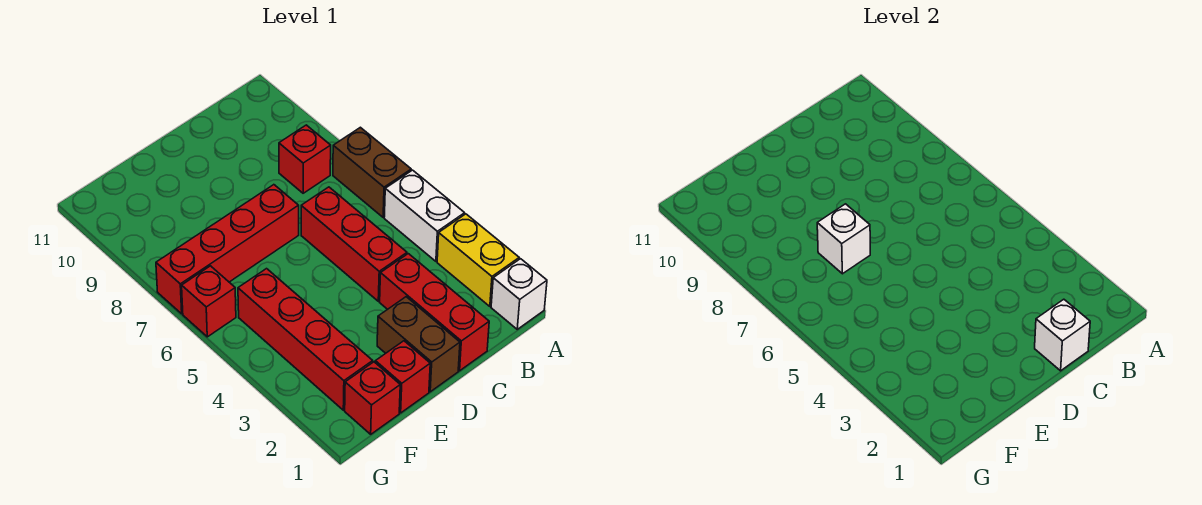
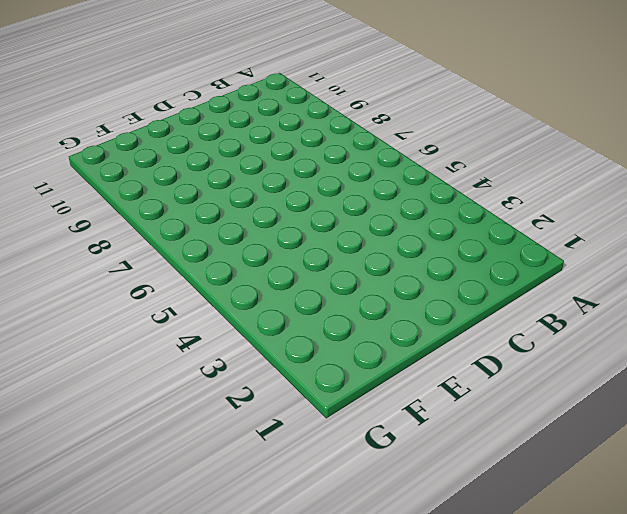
none -> white brick A1 level 1
none -> yellow brick A2:A3 level 1
none -> white brick A4:A5 level 1

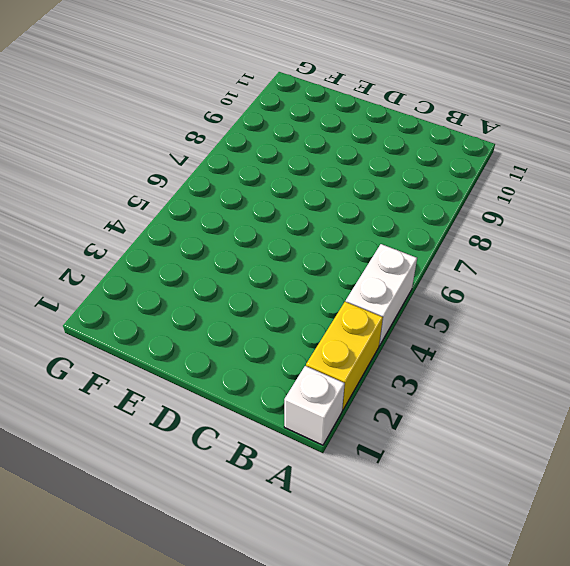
none -> brown brick A6:A7 level 1
none -> red brick B8 level 1
none -> red brick C1:C3 level 1

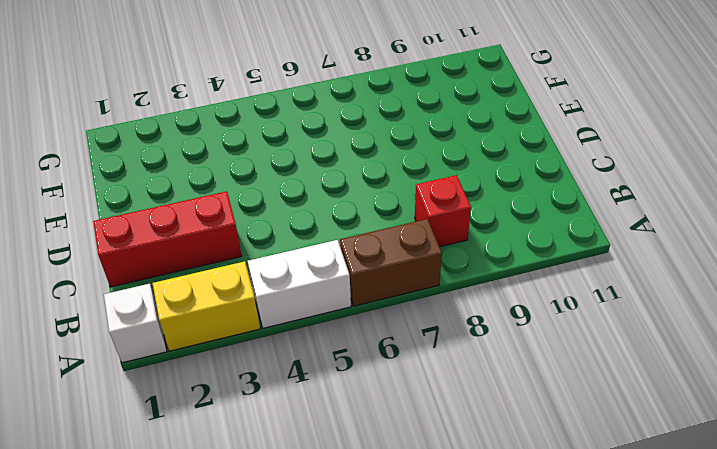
none -> red brick C4:C6 level 1
none -> brown brick D1:D2 level 1
none -> red brick D7:G7 level 1

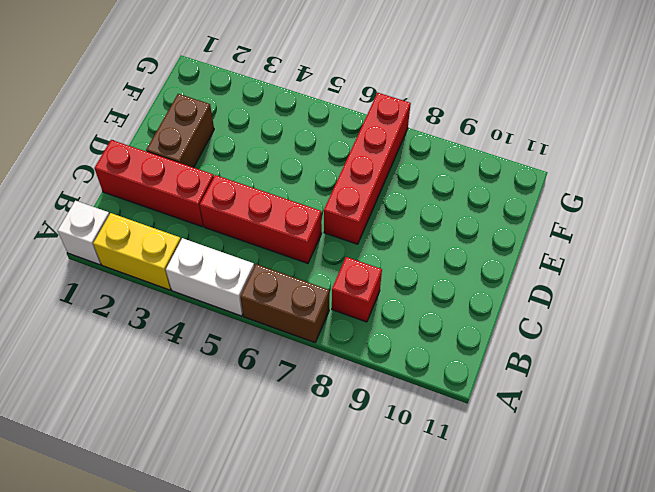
brown brick D2:E2 level 1 -> brown brick D1:D2 level 1
none -> red brick E1 level 1
none -> red brick F1 level 1
none -> red brick F2:F5 level 1

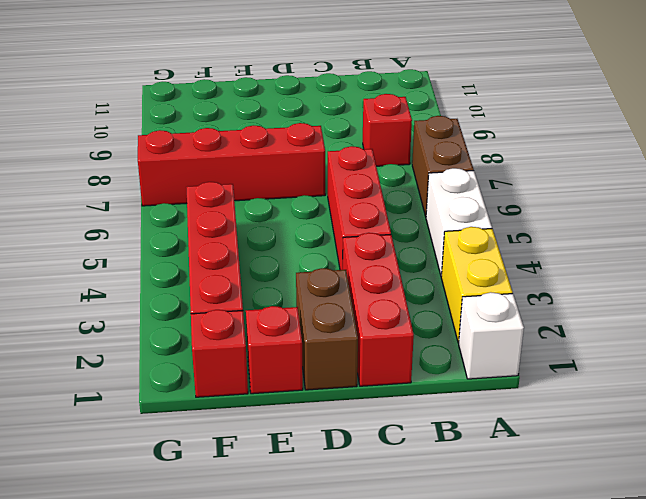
none -> red brick G6 level 1
none -> white brick C1 level 2
none -> white brick E7 level 2

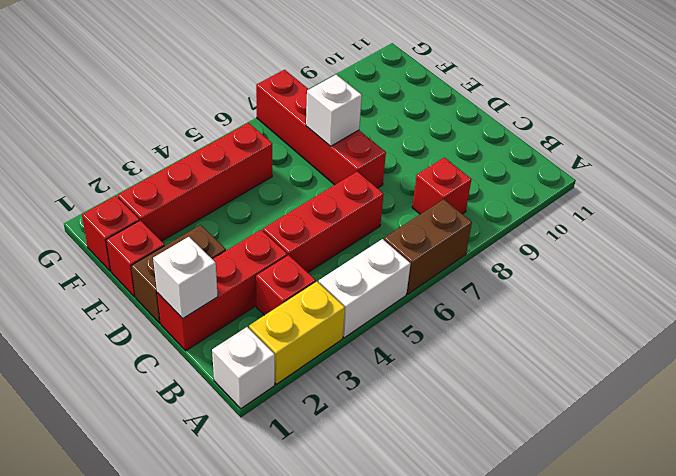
red brick B3 level 1 -> red brick G6 level 1

